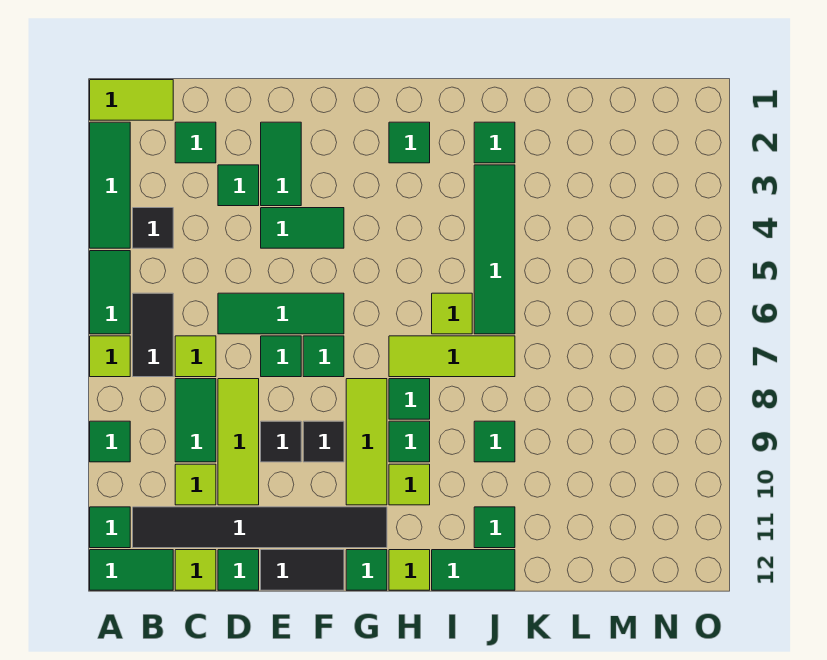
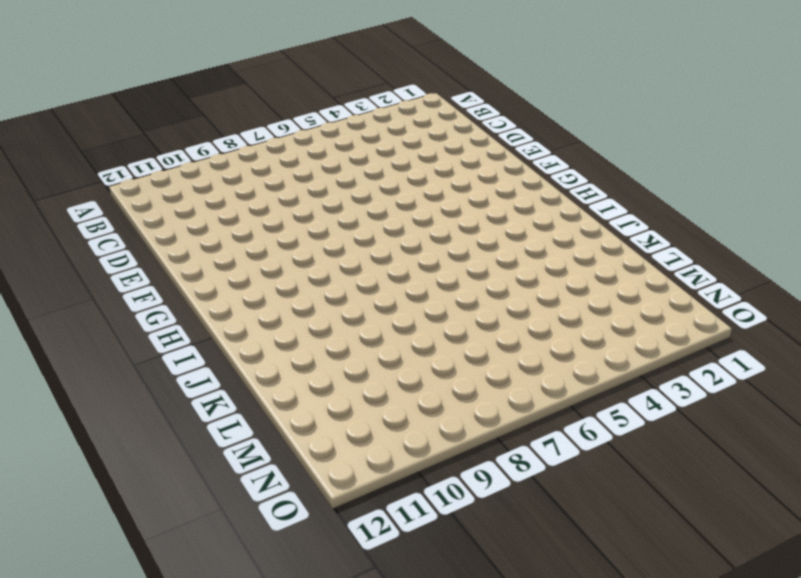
none -> lime tile A1:B1 level 1
none -> green tile A2:A4 level 1
none -> green tile A5:A6 level 1
none -> lime tile A7 level 1

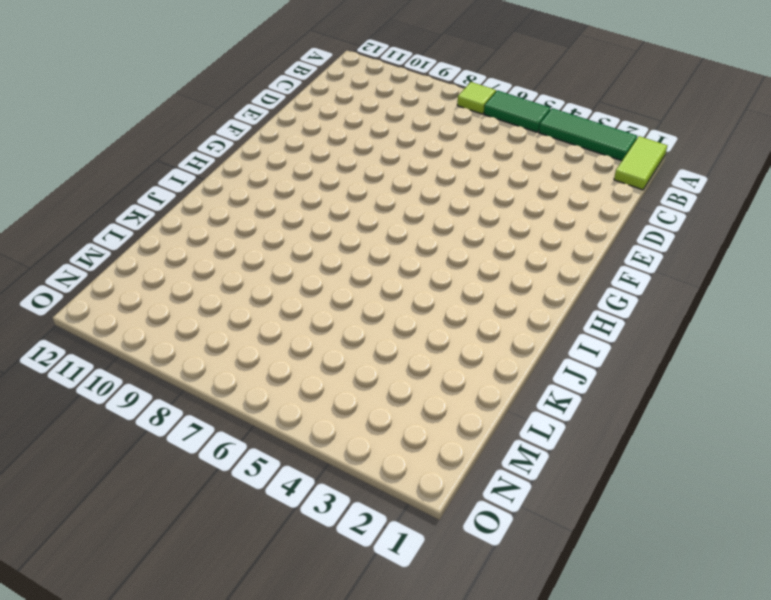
none -> green tile A9 level 1
none -> green tile A11 level 1
none -> green tile A12:B12 level 1
none -> black tile B4 level 1

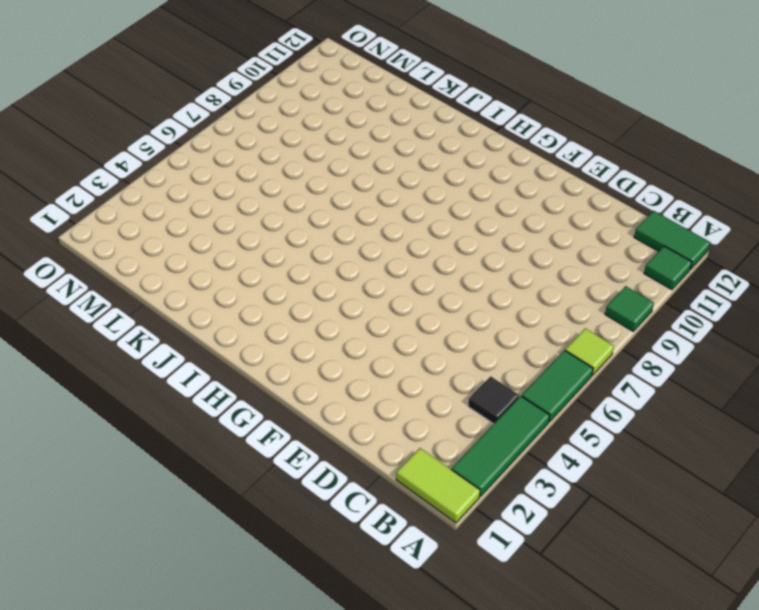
none -> black tile B6:B7 level 1
none -> black tile B11:G11 level 1
none -> green tile C2 level 1
none -> lime tile C7 level 1

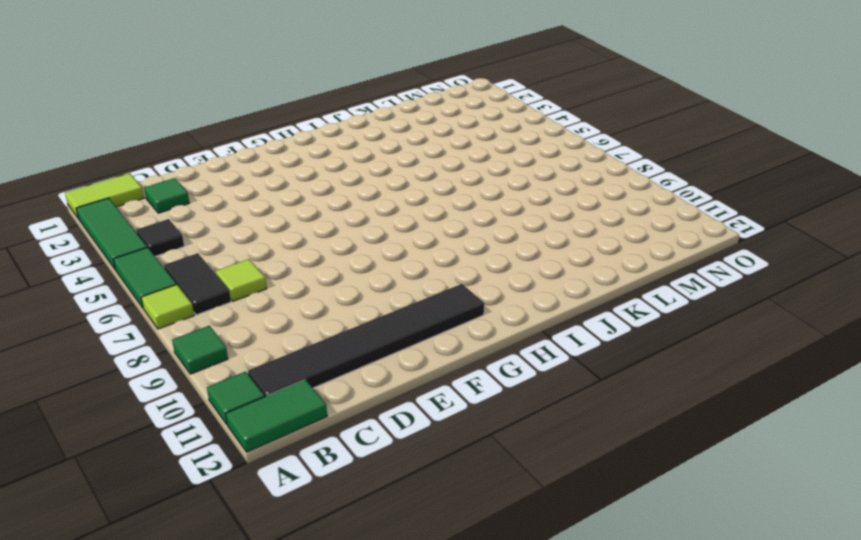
none -> green tile C8:C9 level 1
none -> lime tile C10 level 1
none -> lime tile C12 level 1
none -> green tile D3 level 1

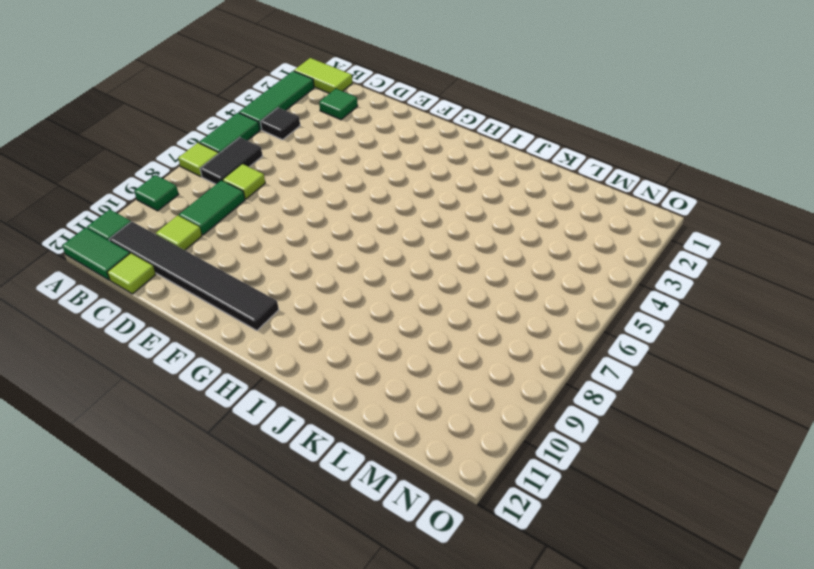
none -> green tile D3 level 1
none -> green tile D6:F6 level 1
none -> lime tile D8:D10 level 1
none -> green tile D12 level 1

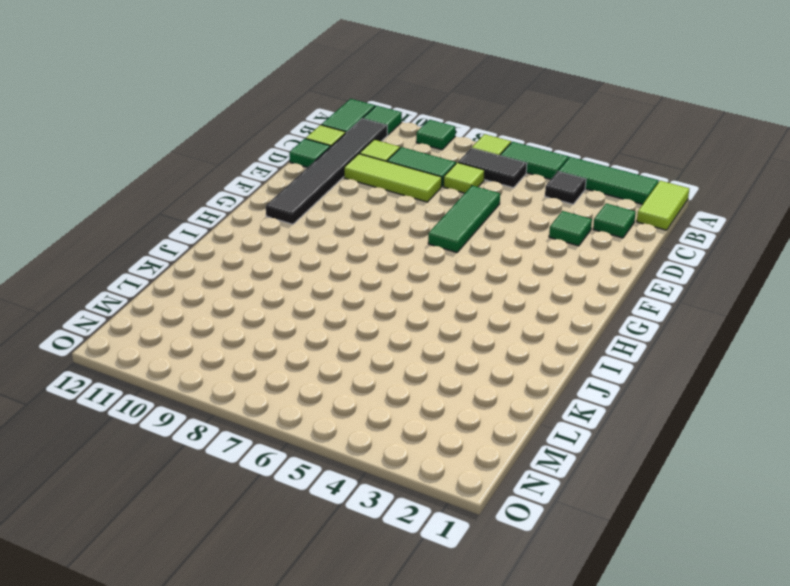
none -> green tile E2:E3 level 1
none -> green tile E4:F4 level 1
none -> green tile E7 level 1
none -> black tile E9 level 1

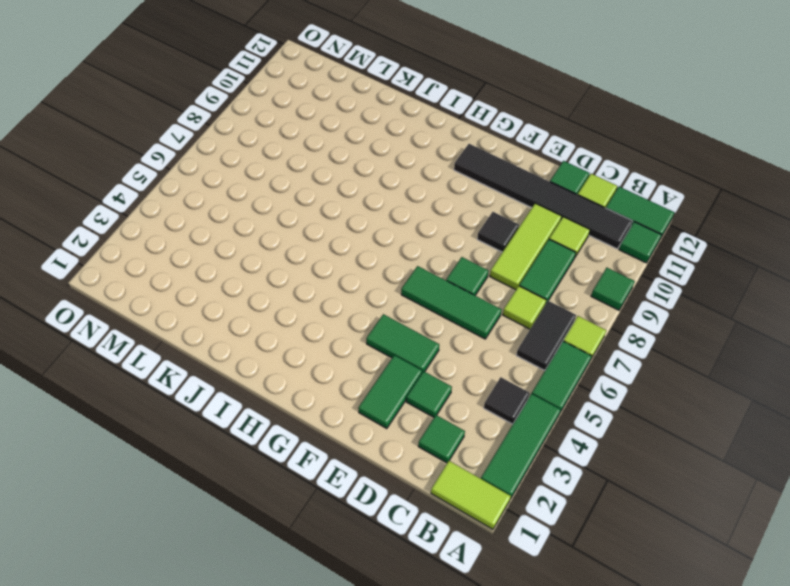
none -> black tile E12:F12 level 1
none -> green tile F7 level 1
none -> black tile F9 level 1
none -> lime tile G8:G10 level 1

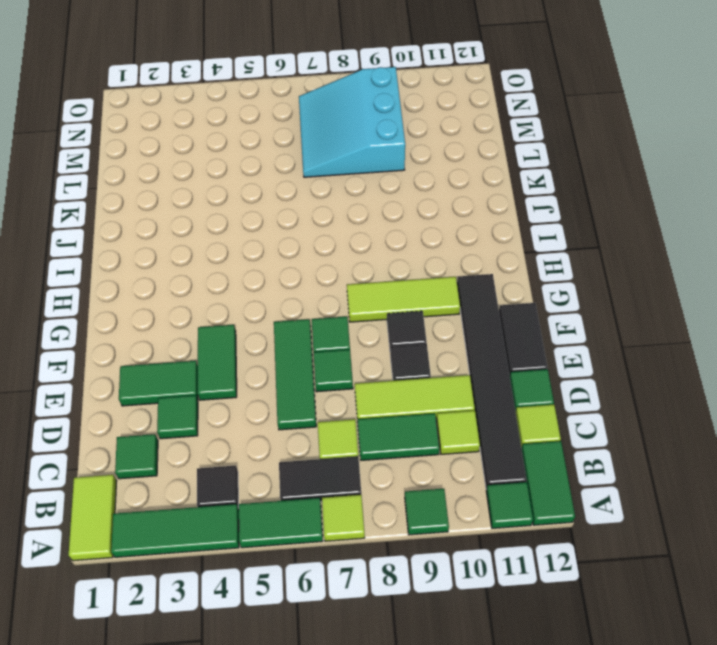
cyan slope L7:N9 level 1 top 9 -> none
none -> green tile G12 level 1
none -> green tile H2 level 1
none -> lime tile H7:J7 level 1
none -> green tile H8 level 1

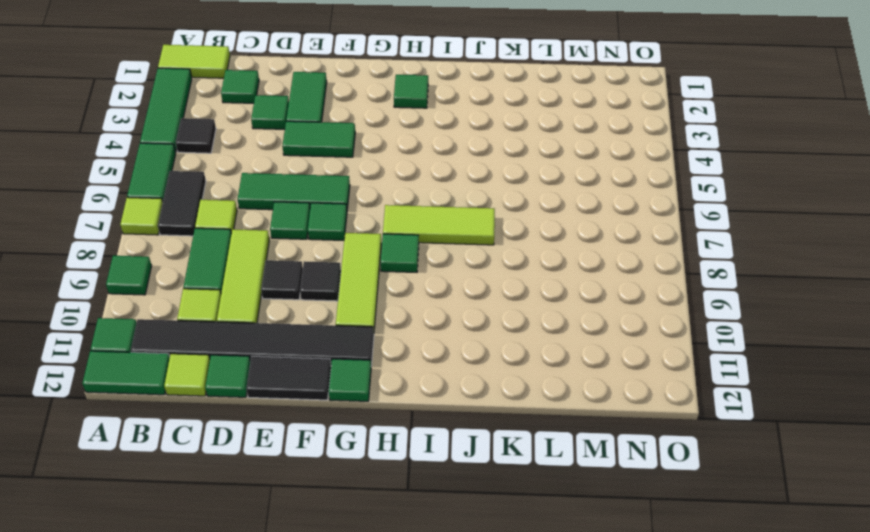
none -> green tile H9 level 1
none -> lime tile H10 level 1
none -> lime tile H12 level 1
none -> lime tile I6 level 1

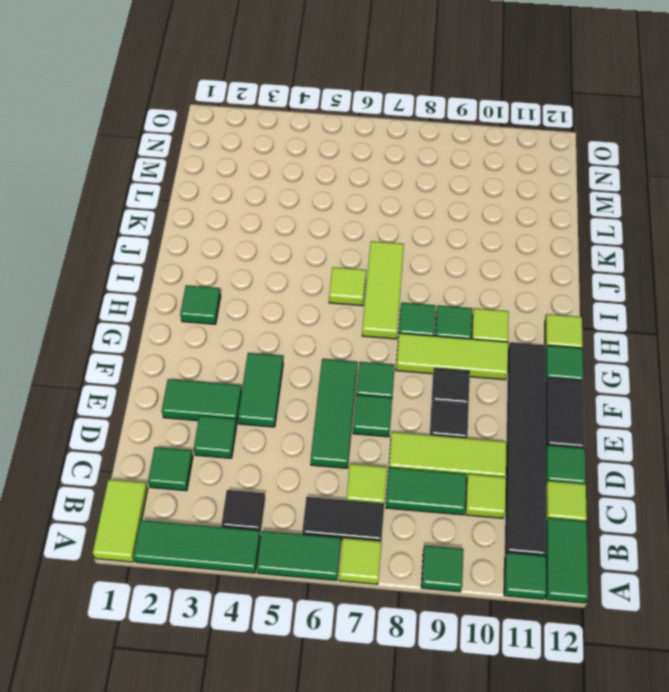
none -> green tile I12:J12 level 1
none -> green tile J2 level 1
none -> green tile J3:J6 level 1
none -> green tile J9 level 1

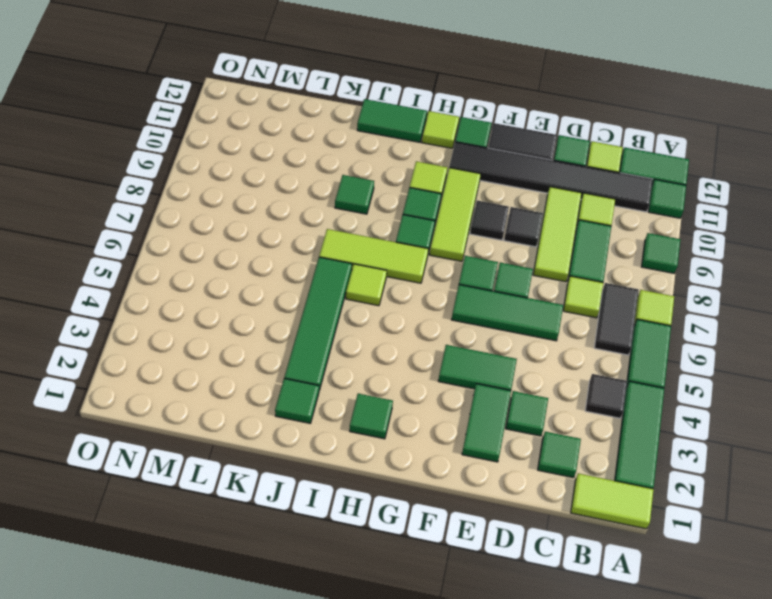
none -> green tile J11 level 1

